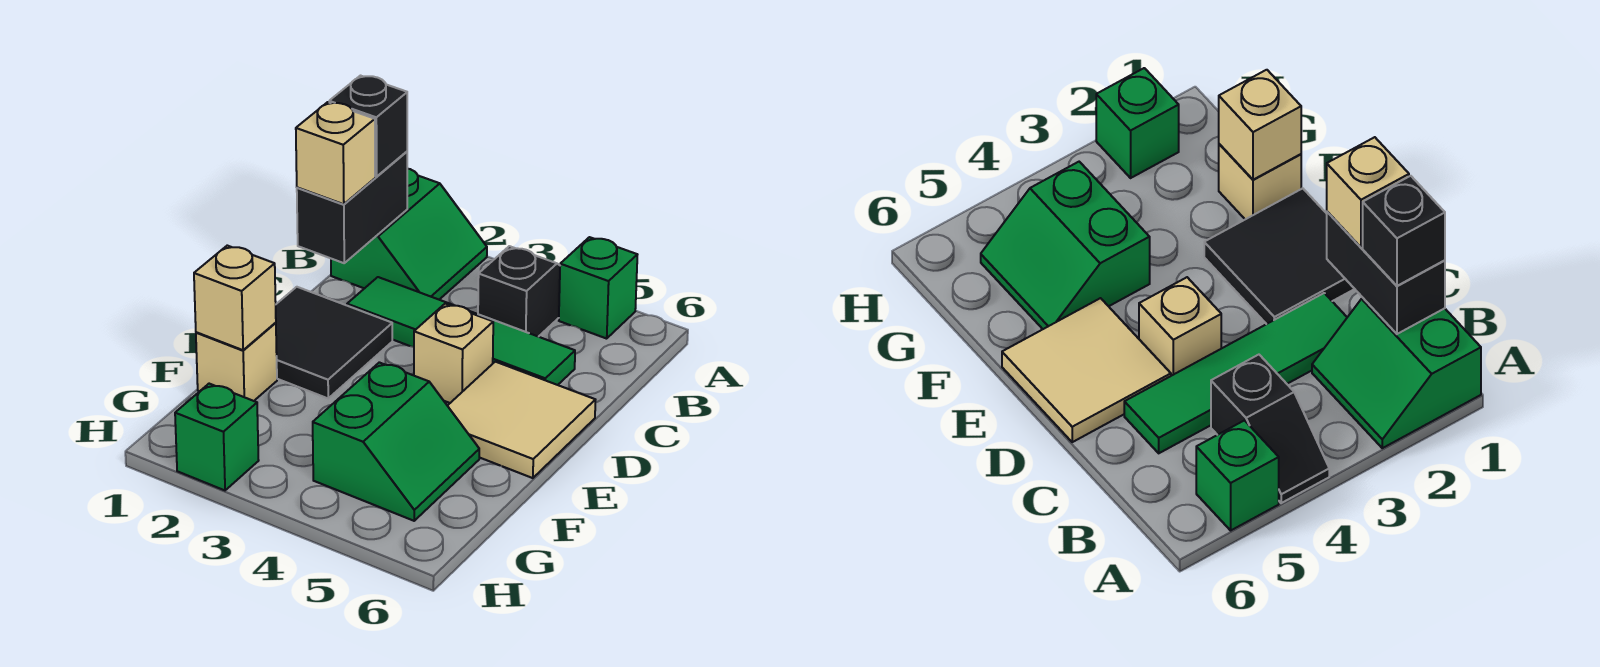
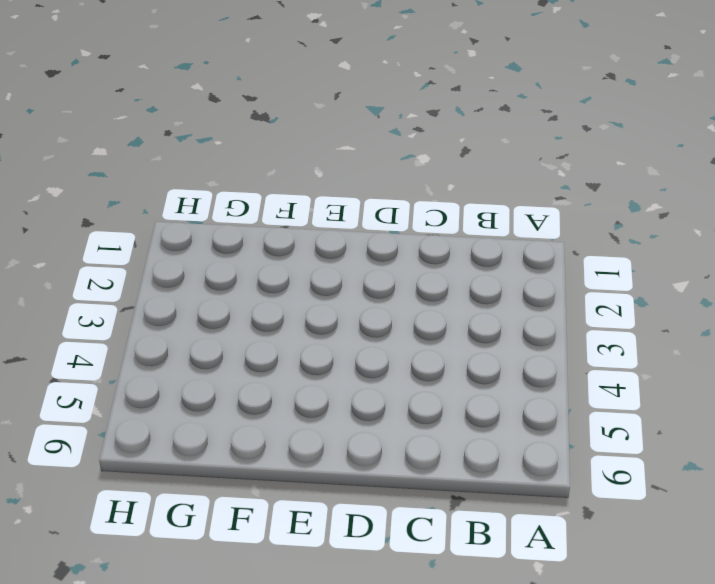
none -> green slope A1:B2 level 1 top 1
none -> black slope A4:B4 level 1 top B
none -> green brick A5 level 1

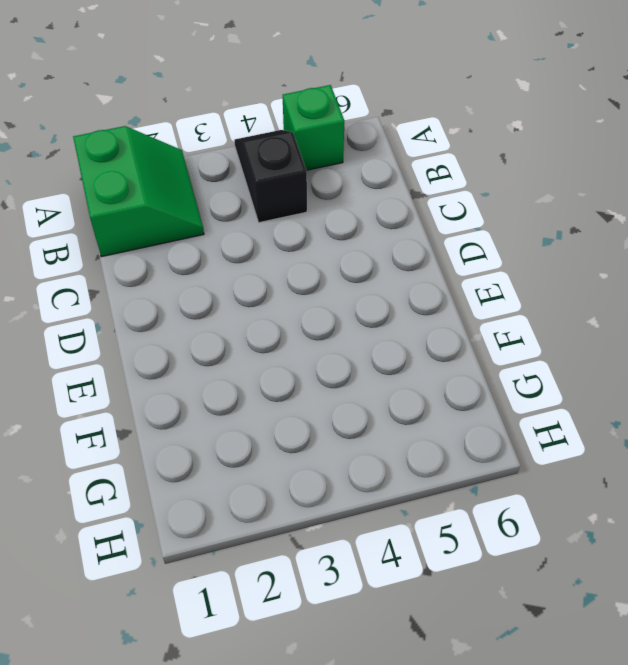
none -> green tile C2:C5 level 1
none -> black tile D1:E2 level 1
none -> tan brick D4 level 1

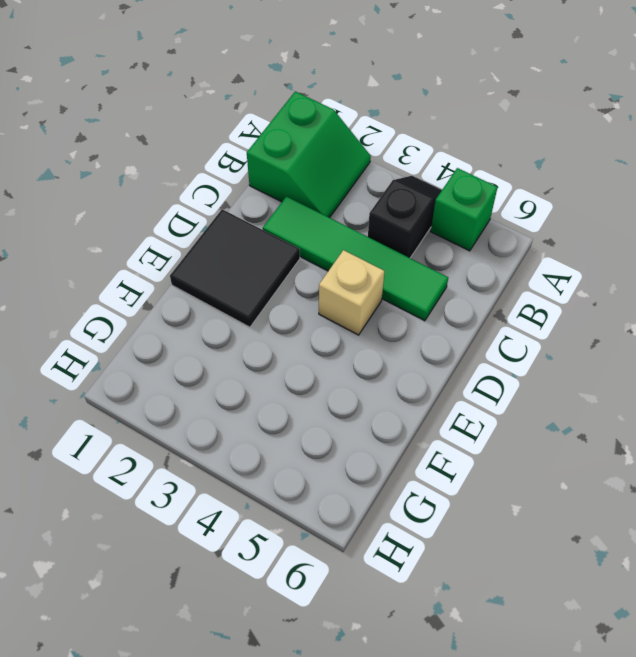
none -> tan tile D5:E6 level 1
none -> tan brick F1 level 1
none -> green slope F4:G5 level 1 top 4

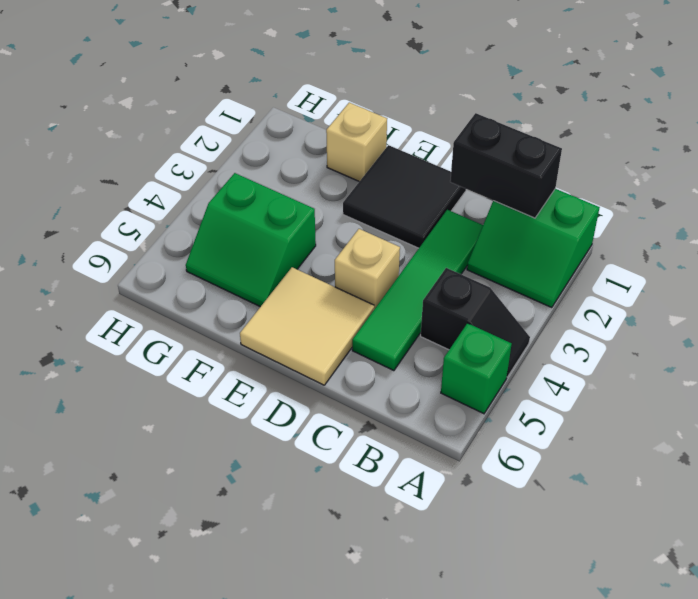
none -> green brick H2 level 1
none -> tan brick F1 level 2
none -> black brick B1 level 3

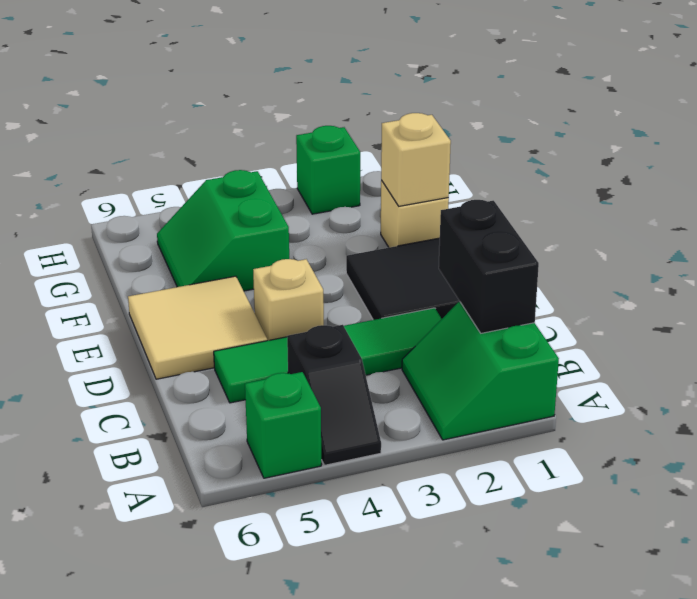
none -> black brick B1 level 3
none -> tan brick C1 level 3

